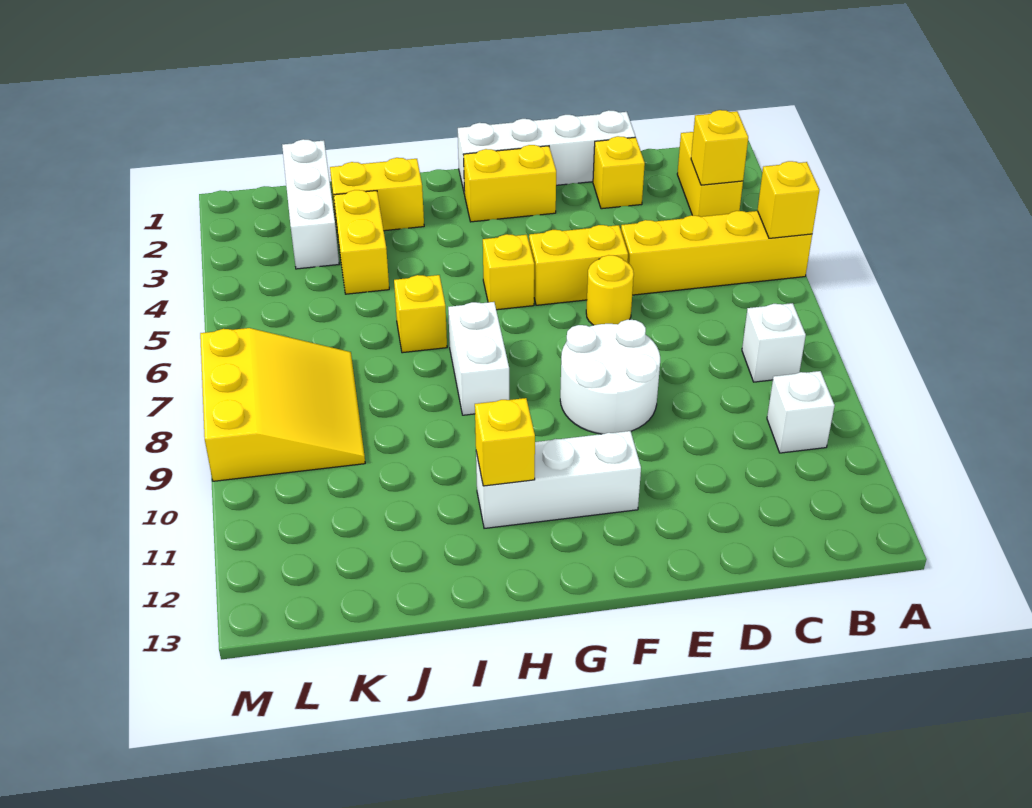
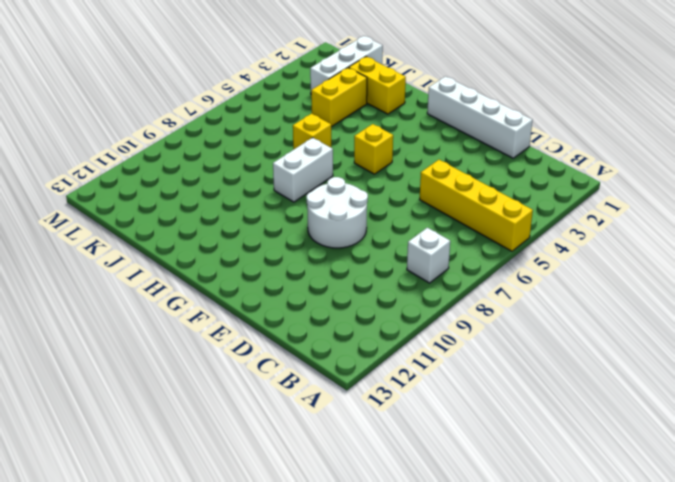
none -> yellow brick B2:B3 level 1
none -> white brick B10 level 1
none -> yellow brick D2 level 1

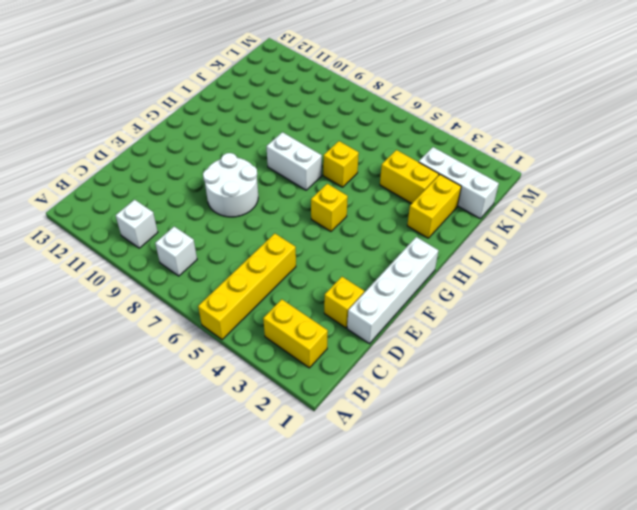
none -> yellow brick E5:F5 level 1
none -> yellow round brick E6 level 1
none -> yellow brick F2:G2 level 1

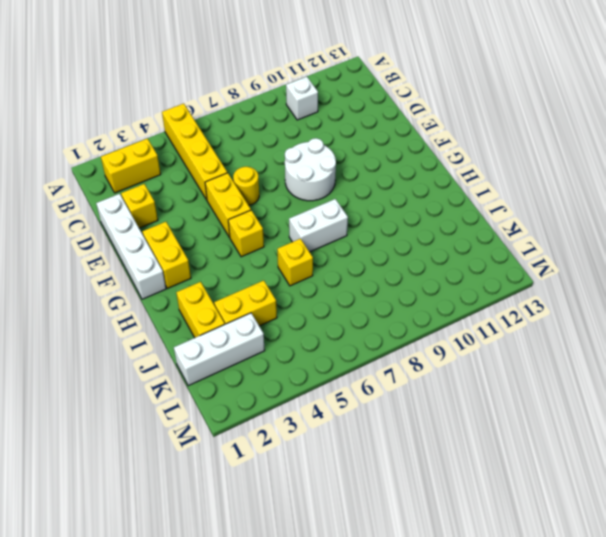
none -> white brick B8 level 1
none -> white brick F11:H11 level 1
none -> yellow slope K7:M9 level 1 top M

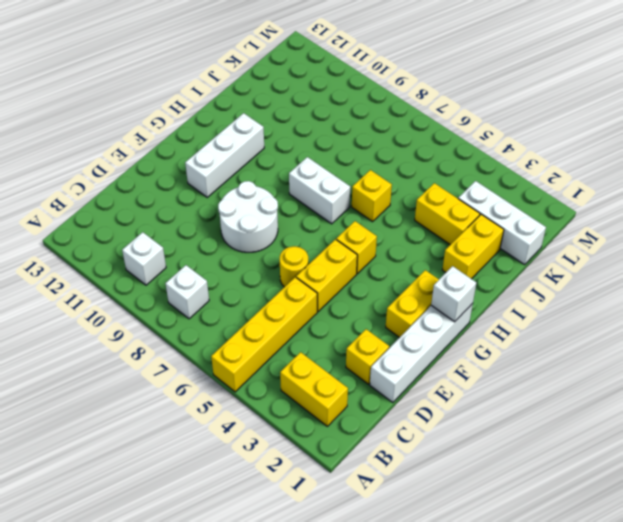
white brick G1 level 2 -> none
none -> yellow slope K7:M9 level 1 top M
none -> yellow brick A5 level 2
none -> yellow brick B3 level 2

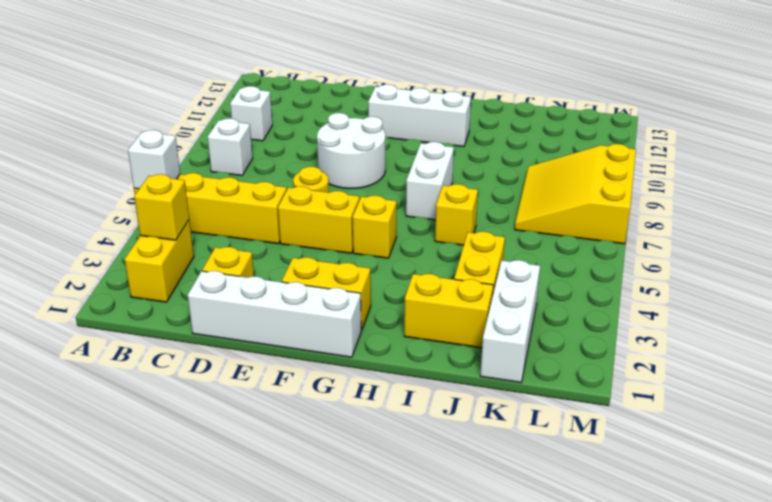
white brick A5 level 2 -> yellow brick A5 level 2
none -> yellow brick H11 level 2

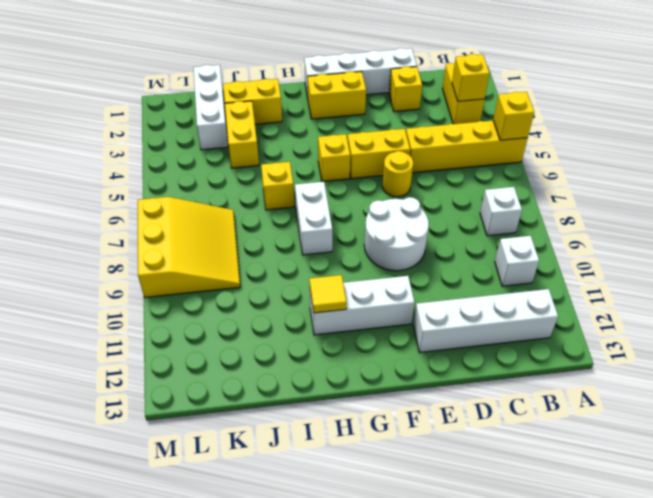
white brick B12:E12 level 1 -> none
yellow tile H11 level 2 -> yellow brick H11 level 2

